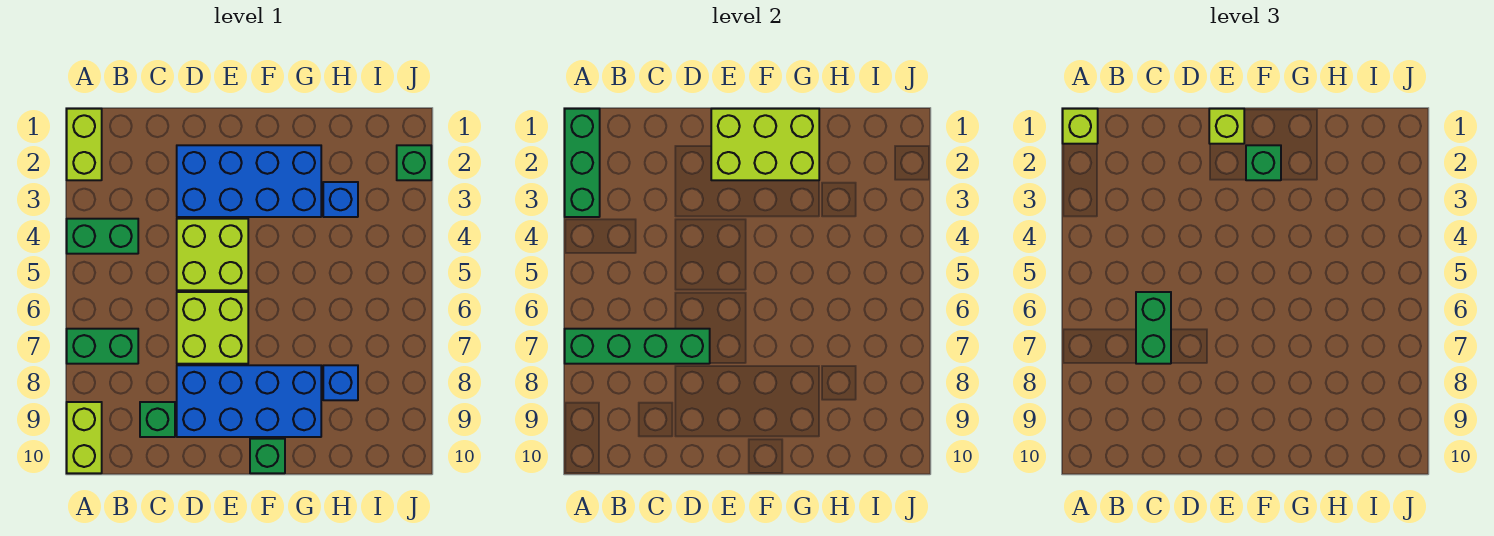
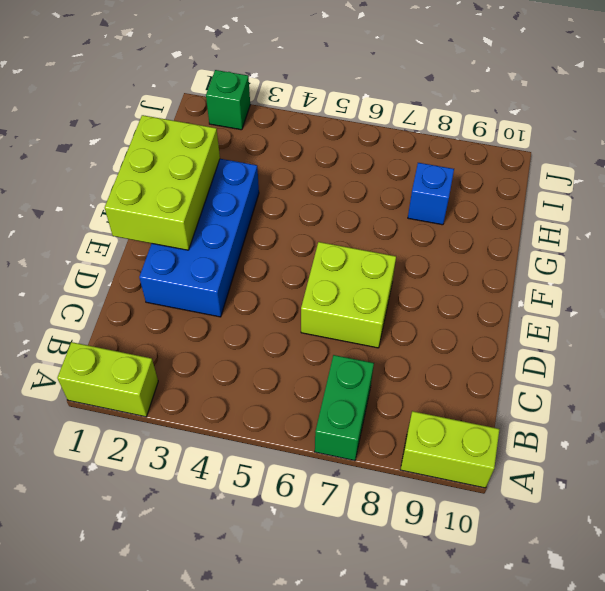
none -> green brick A4:B4 level 1
none -> green brick C9 level 1
none -> lime brick D4:E5 level 1

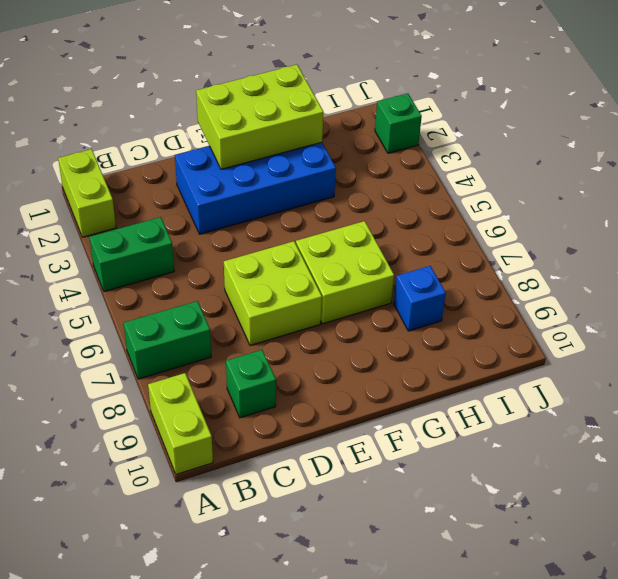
lime brick F6:G7 level 1 -> lime brick D4:E5 level 1
none -> blue brick D8:G9 level 1
none -> green brick F10 level 1
none -> blue brick H3 level 1

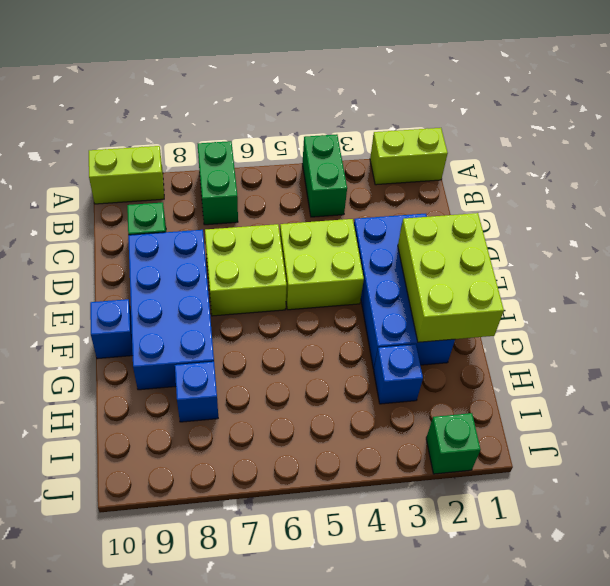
blue brick F10 level 1 -> green brick F10 level 1
none -> green brick A1:A3 level 2
none -> green brick A7:D7 level 2
none -> lime brick A1 level 3

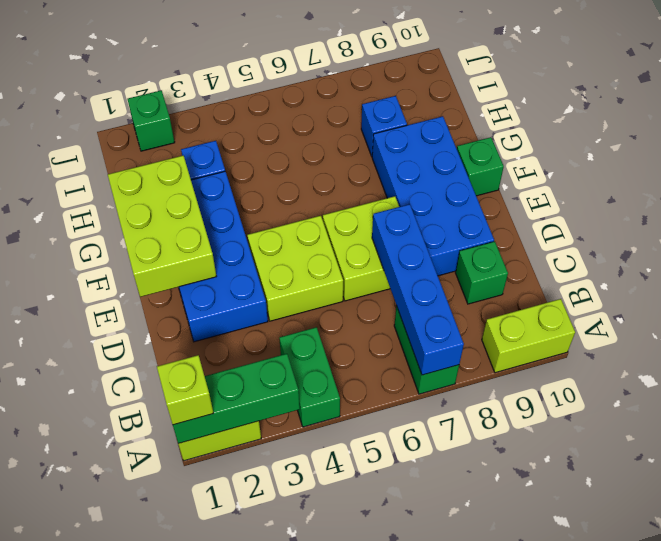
blue brick A7:D7 level 2 -> green brick A7:D7 level 2
none -> green brick C6:C7 level 3
none -> lime brick E1 level 3
none -> green brick F2 level 3

